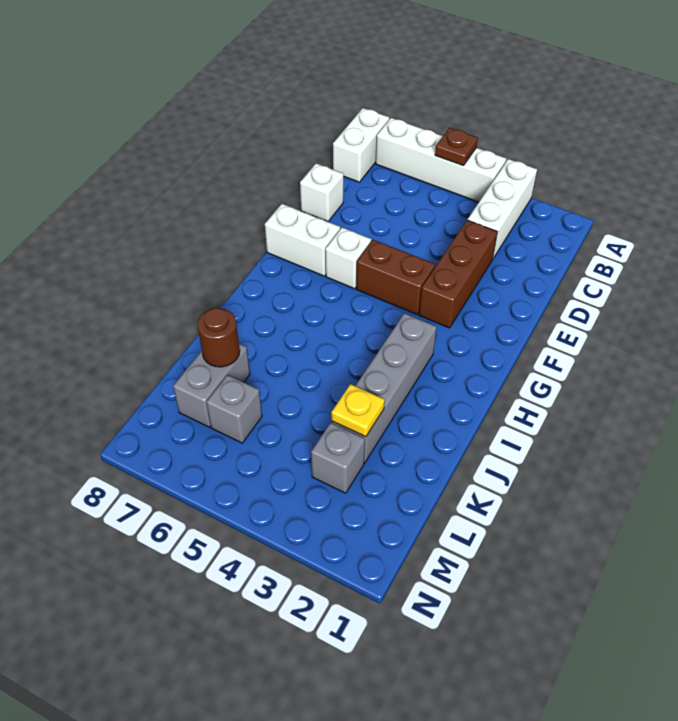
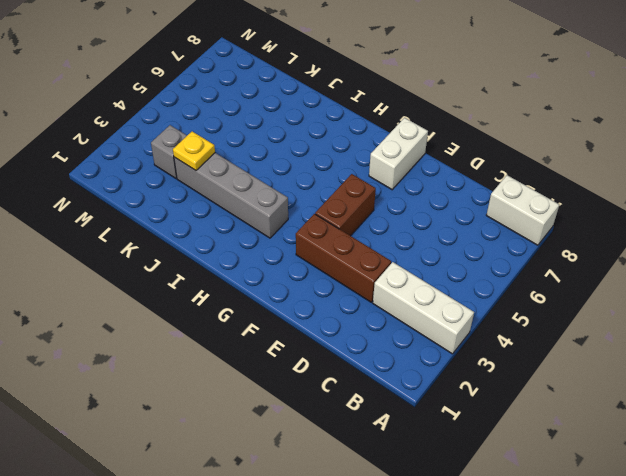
none -> white brick A4:A7 level 1
none -> white brick D8 level 1
none -> white brick F6 level 1

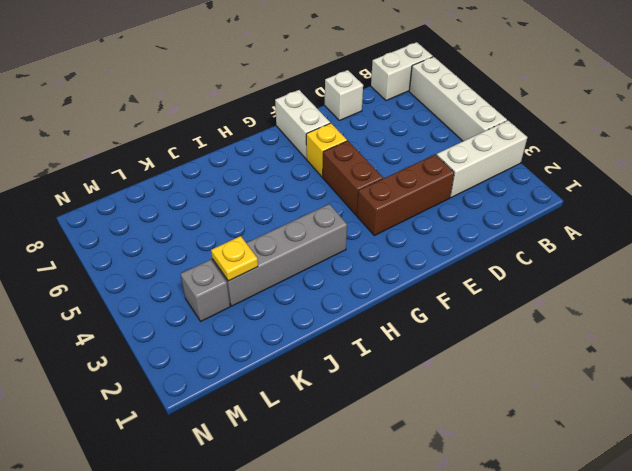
yellow brick F6 level 1 -> white brick F6 level 1
none -> grey brick K7:L7 level 1
none -> grey brick L6 level 1
none -> brown plate A5 level 2

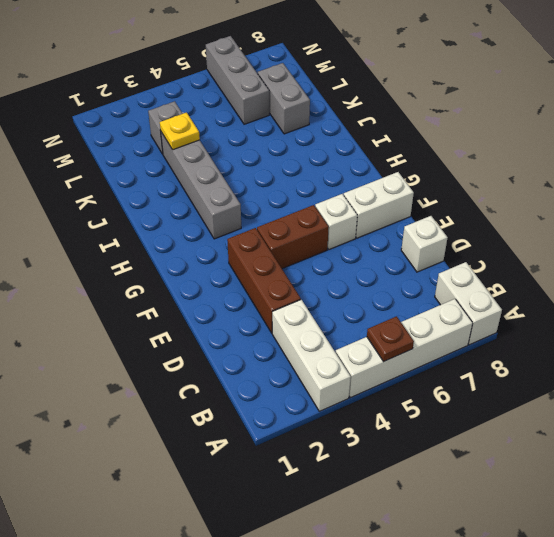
grey brick L6:N6 level 1 -> grey brick L6 level 1
none -> brown round brick K7 level 2

